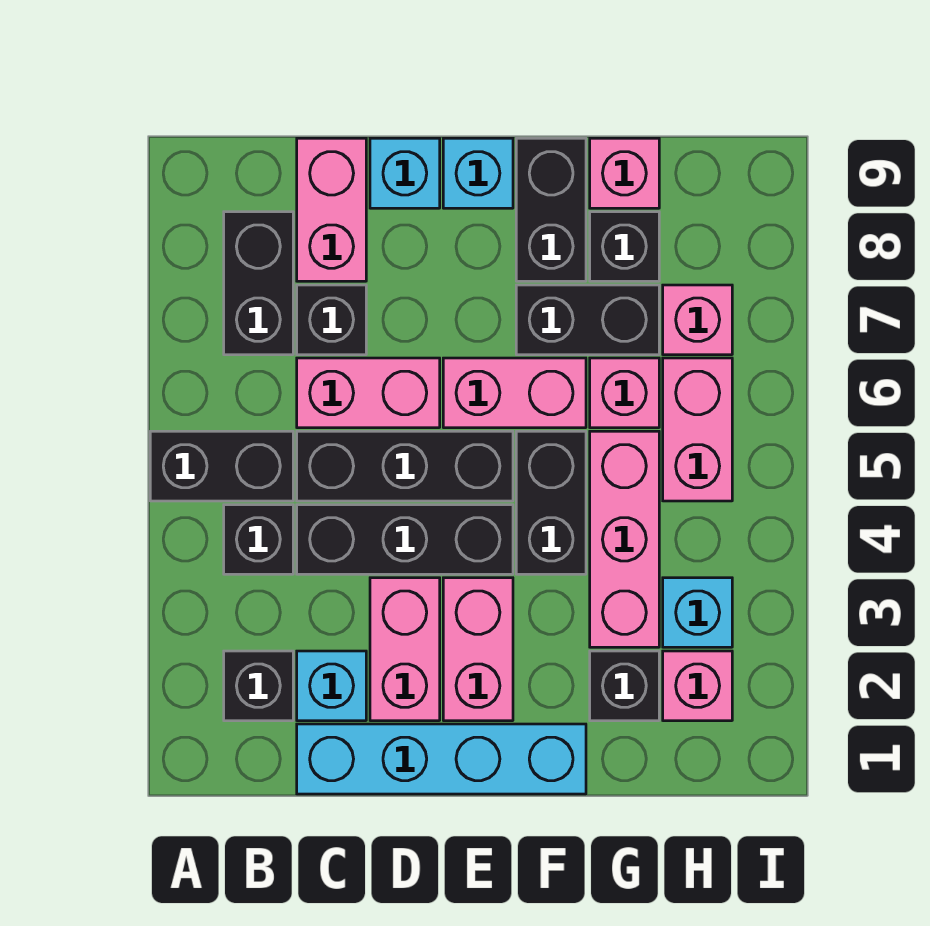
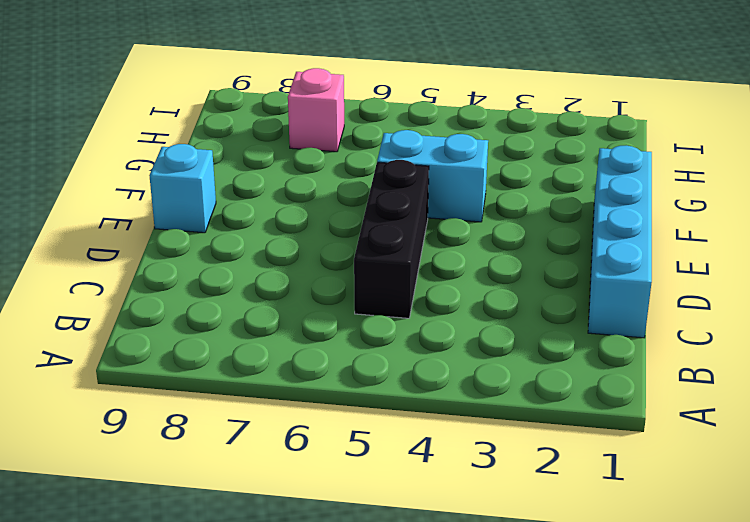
cyan brick F4:F5 level 1 -> black brick F4:F5 level 1
none -> black brick A5:B5 level 1
none -> black brick B2 level 1
none -> black brick B4 level 1

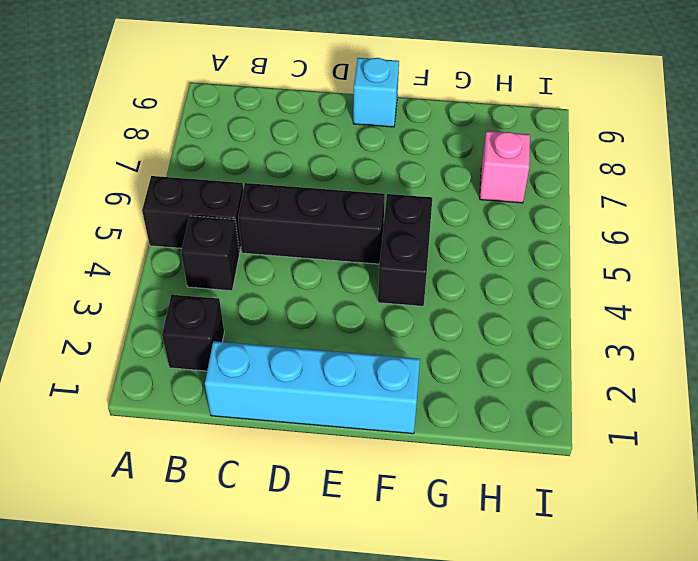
none -> black brick B7:B8 level 1
none -> cyan brick C2 level 1
none -> black brick C4:E4 level 1

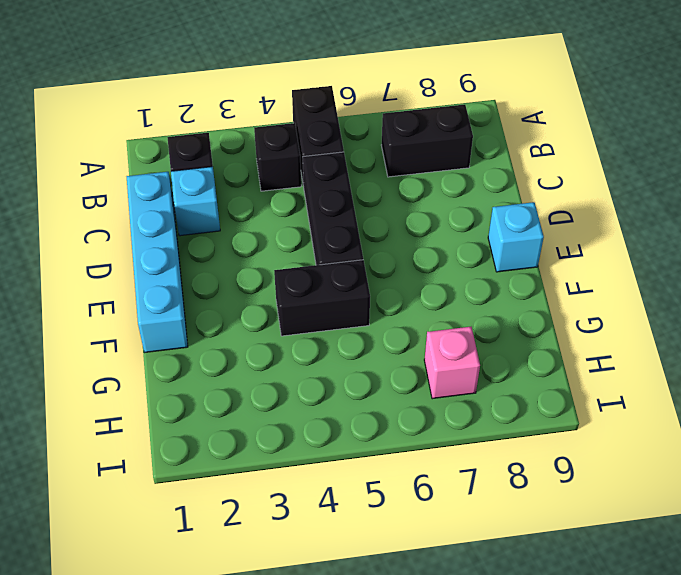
none -> black brick C4:E4 level 1
none -> pink brick C6:D6 level 1
none -> black brick C7 level 1

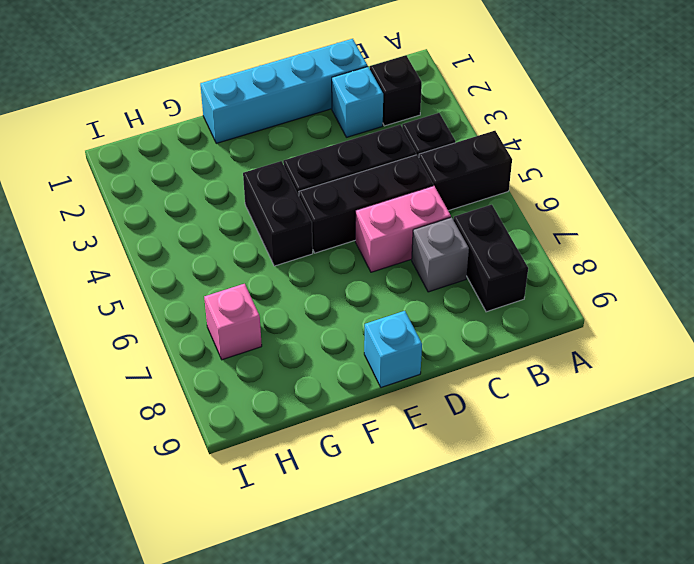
grey brick C7 level 1 -> black brick C7 level 1
none -> pink brick C8:C9 level 1
none -> pink brick D2:D3 level 1
none -> cyan brick D9 level 1

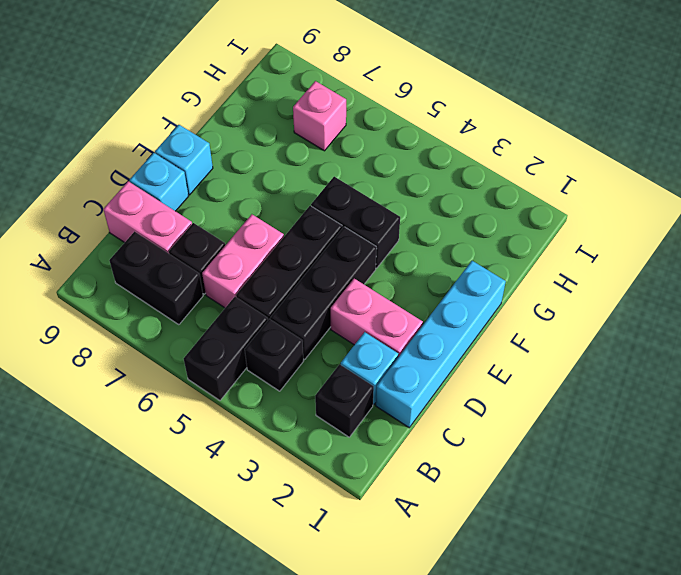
none -> pink brick E2:E3 level 1
none -> pink brick E6:F6 level 1
none -> black brick F7:G7 level 1

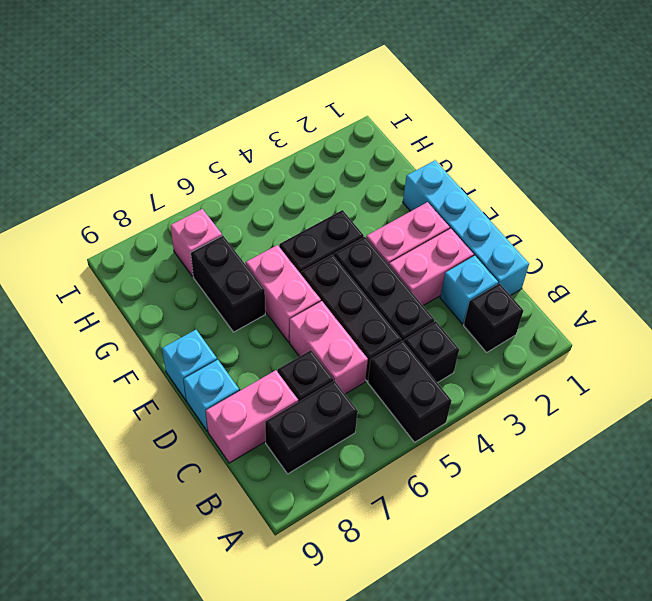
none -> black brick F8:F9 level 1
none -> black brick G2 level 1
none -> pink brick G3:G5 level 1

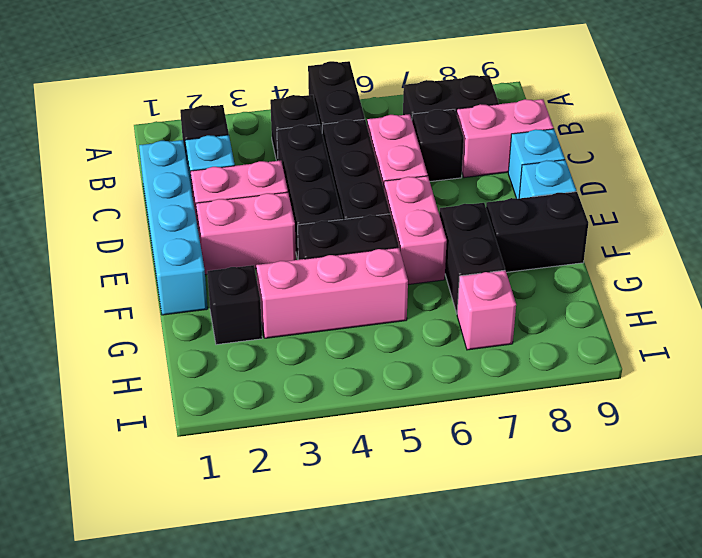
none -> pink brick G6 level 1
none -> black brick G8 level 1
none -> pink brick G9 level 1

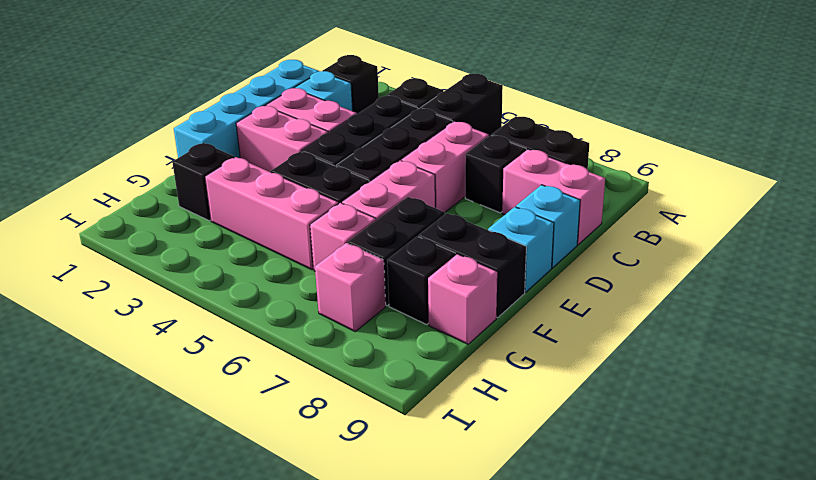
none -> pink brick H2 level 1
none -> cyan brick H3 level 1
none -> pink brick H5:H6 level 1

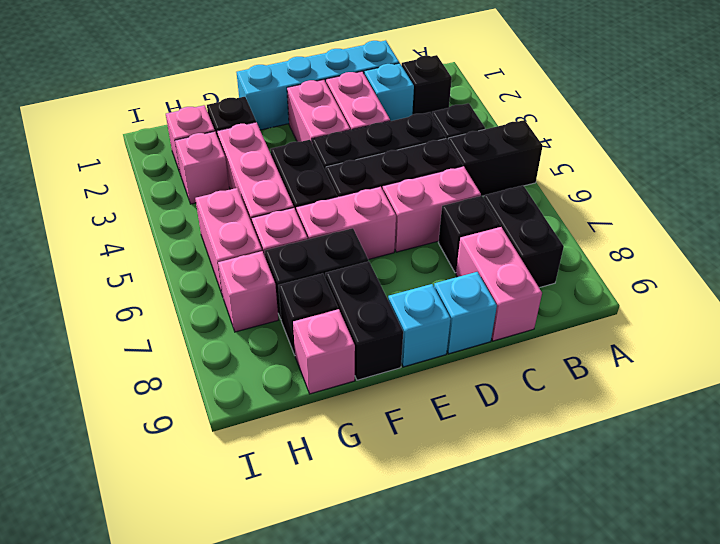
pink brick H3 level 1 -> cyan brick H3 level 1

